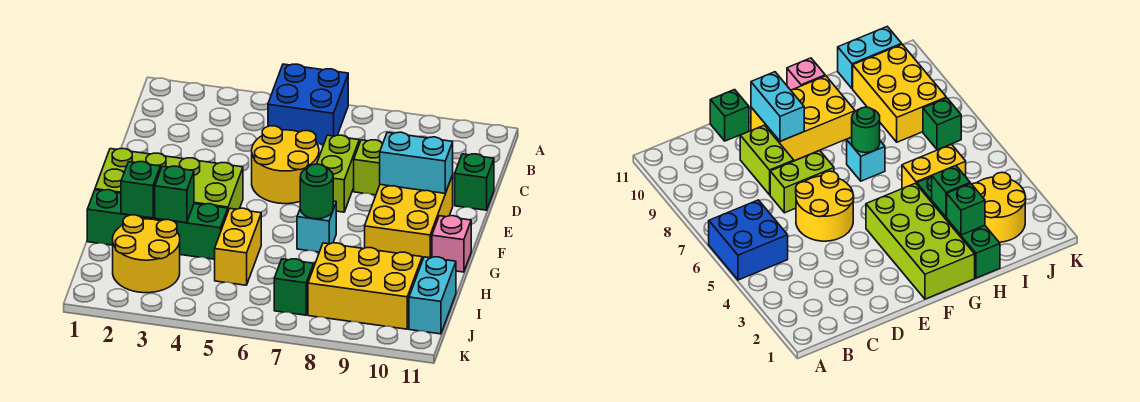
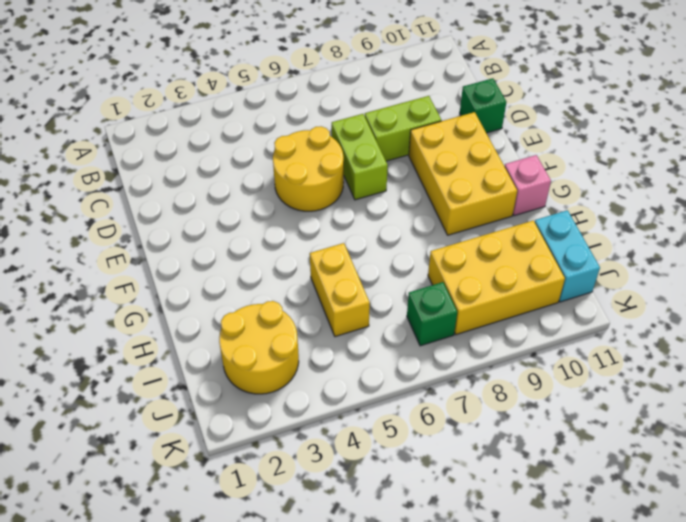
none -> blue brick A5:B6 level 1
none -> lime brick F1:G4 level 1
none -> cyan brick G7 level 1

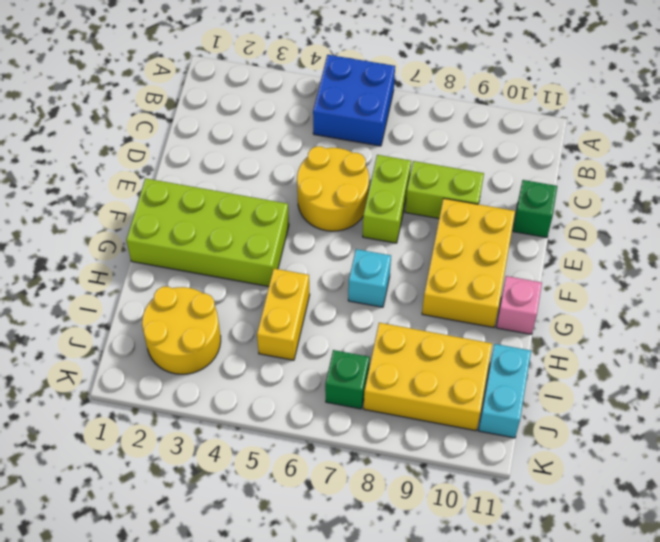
none -> green brick H1:H4 level 1
none -> cyan brick E9:E10 level 2
none -> green round brick G7 level 2

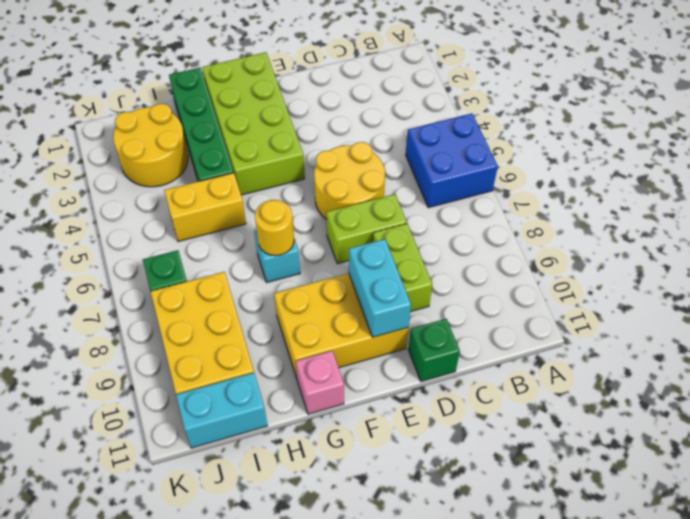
yellow round brick G7 level 2 -> green round brick G7 level 2
none -> green brick H2 level 2
none -> green brick H3 level 2

